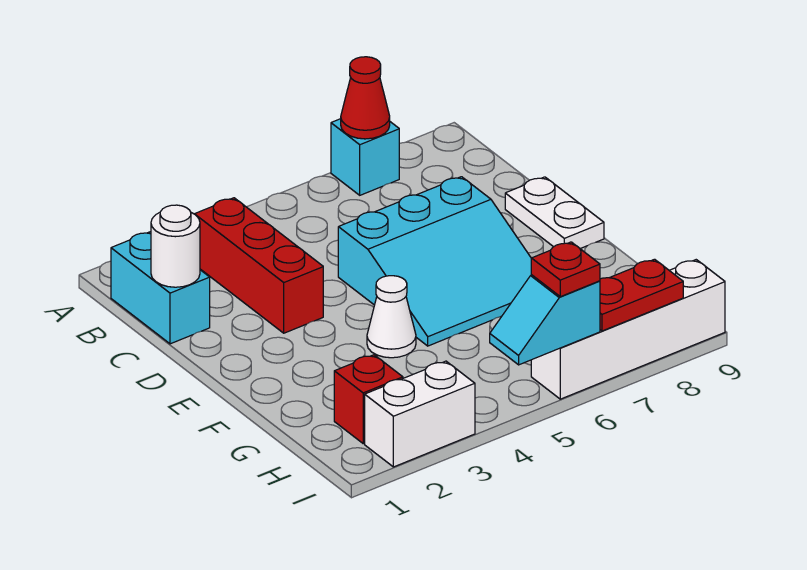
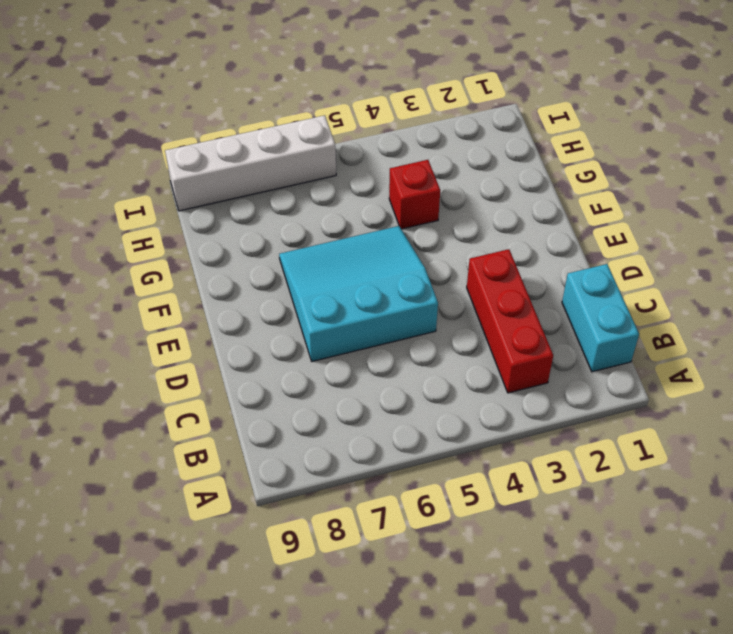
red brick G4 level 1 -> red brick H2 level 1
none -> cyan brick A7 level 1
none -> white plate D9:E9 level 1
none -> white cone F4 level 1

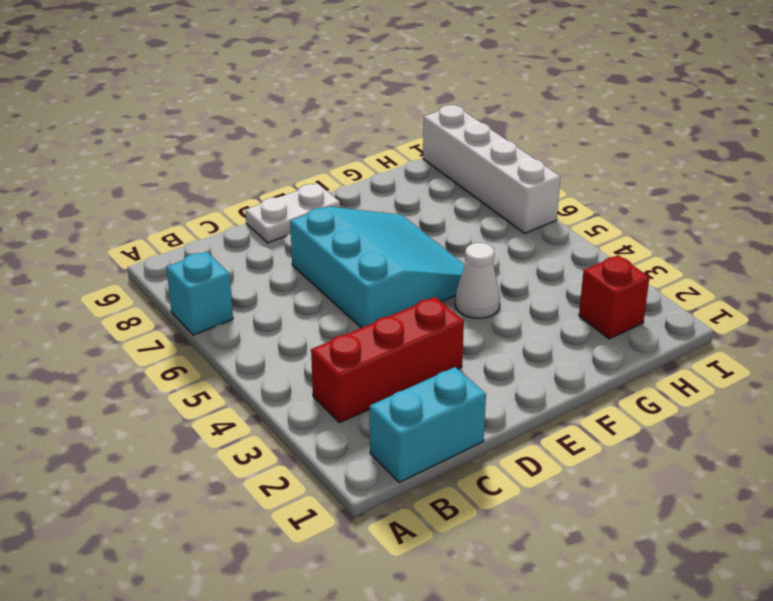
none -> white brick I2:I3 level 1
none -> red cone A7 level 2
none -> white round brick C1 level 2

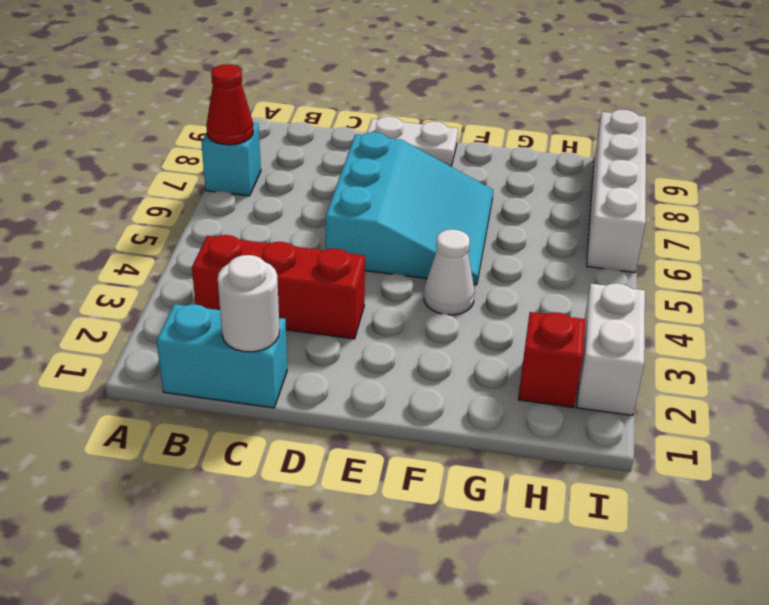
none -> cyan slope I5:I6 level 2 top 6
none -> red plate I7:I8 level 2
none -> red plate I6 level 3

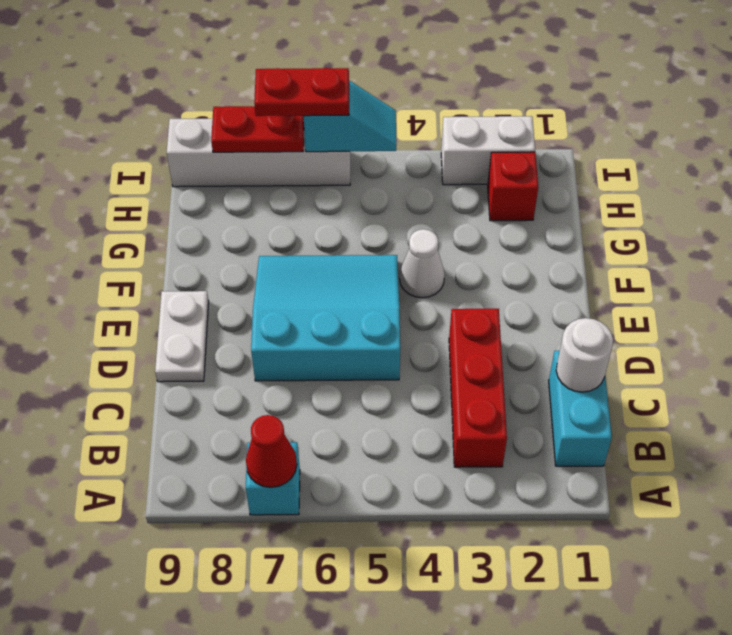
red plate I6:I7 level 3 -> red plate I6 level 3

